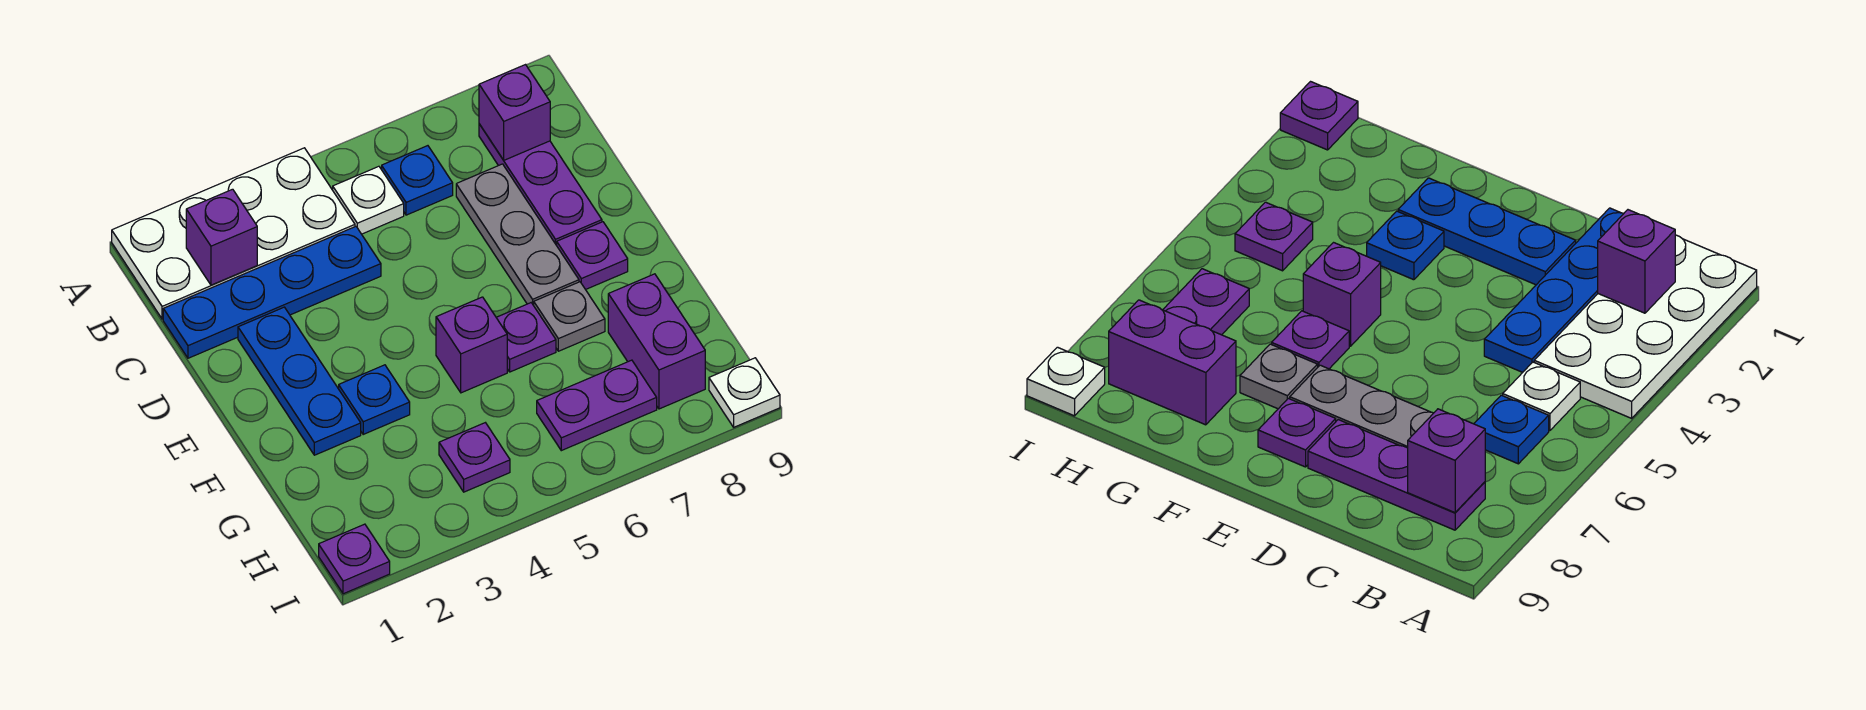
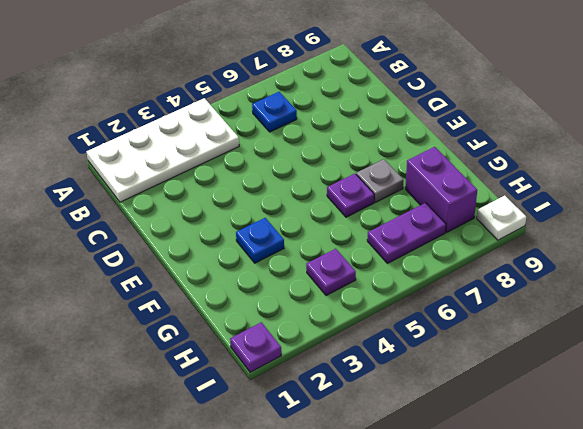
none -> white plate B5 level 1
none -> purple plate B8:D8 level 1
none -> blue plate C1:C4 level 1

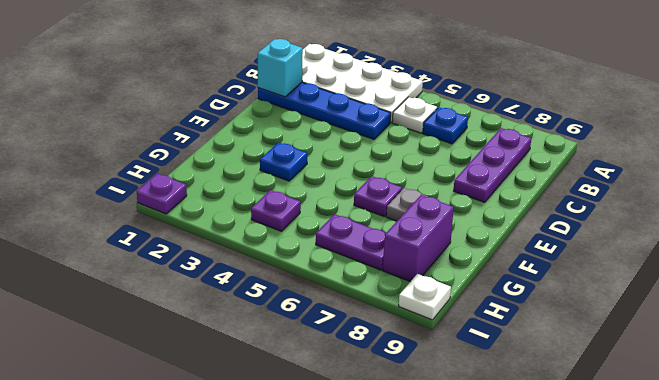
cyan brick C1 level 2 -> none
none -> grey plate C7:E7 level 1
none -> blue plate D2:F2 level 1
none -> purple plate E8 level 1

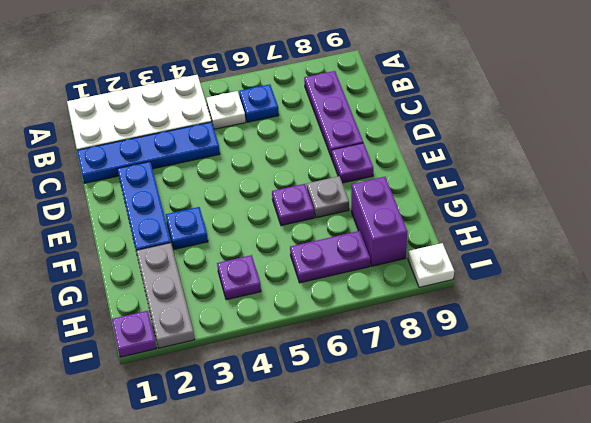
grey plate G2:I2 level 1 -> grey plate C7:E7 level 1
none -> purple brick F5 level 1
none -> purple brick B2 level 2
none -> purple brick B8 level 2

